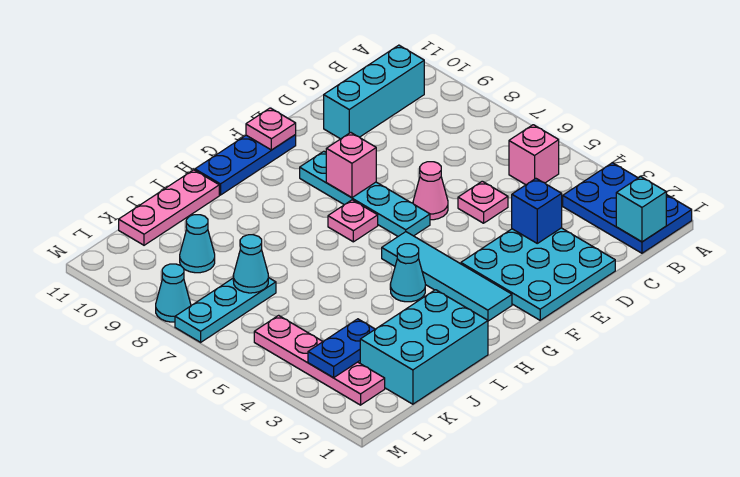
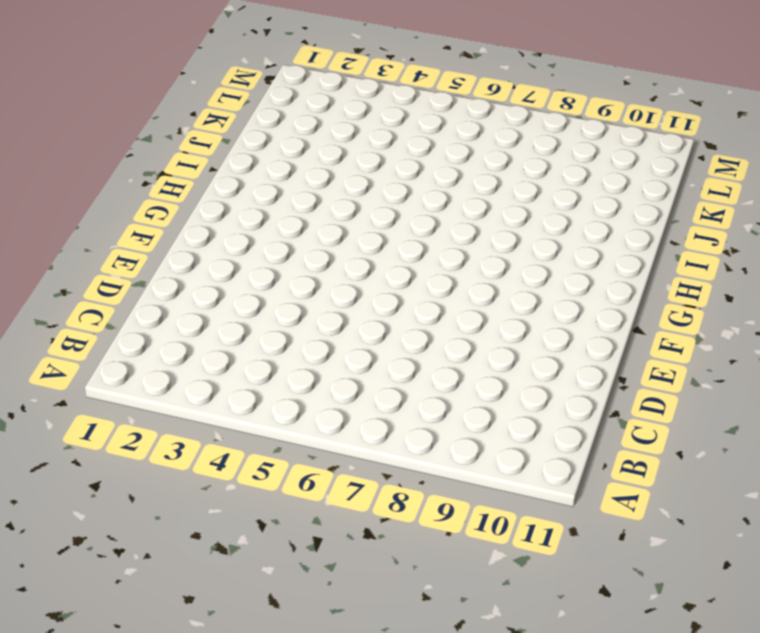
none -> blue plate A1:B3 level 1
none -> pink brick B5 level 1
none -> cyan brick B10:D10 level 1

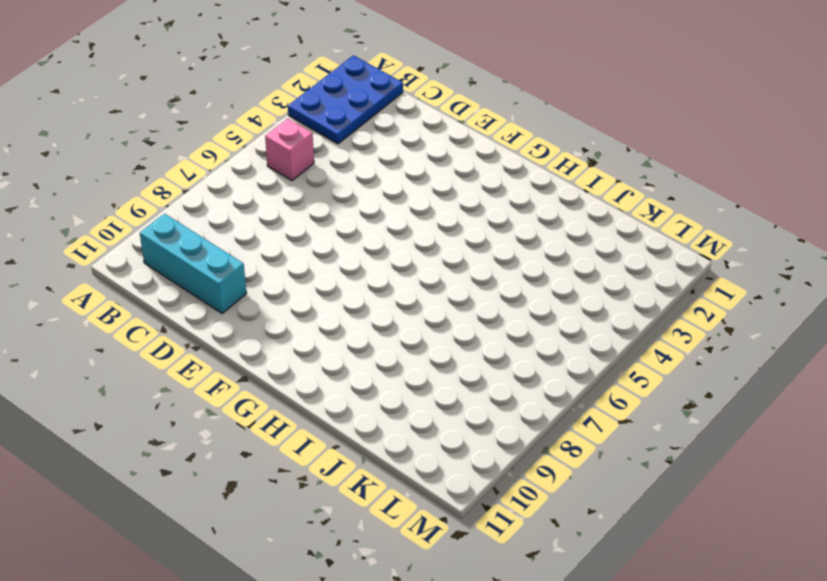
none -> cyan plate D1:F3 level 1
none -> pink plate D5 level 1
none -> pink cone E6 level 1

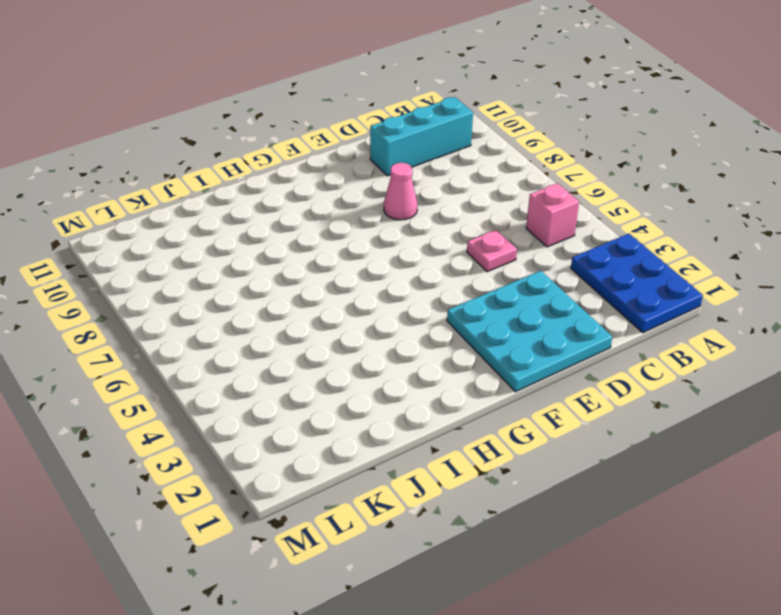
pink cone E8 level 1 -> pink cone E6 level 1
none -> cyan plate F6:F9 level 1
none -> blue plate F11:H11 level 1
none -> cyan tile G2:G5 level 1

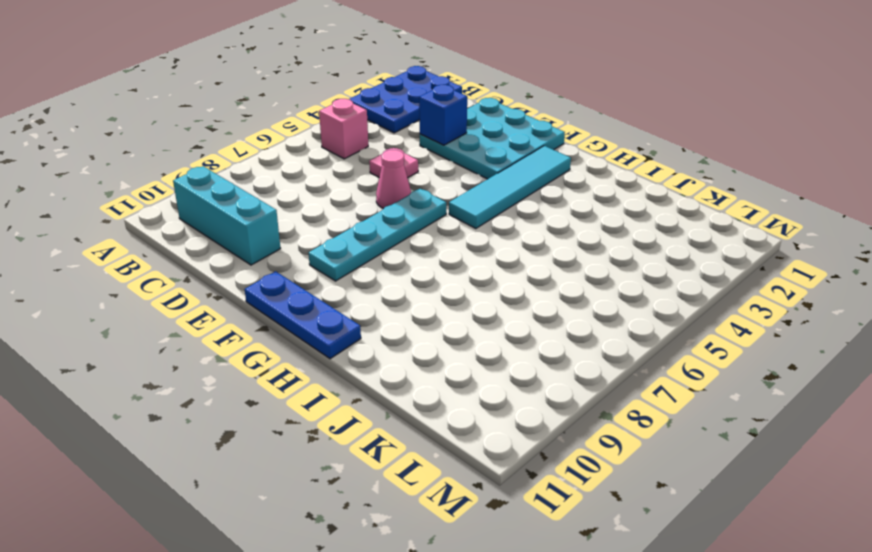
none -> pink plate G7 level 1
none -> cyan cone H4 level 1
none -> cyan brick I1:K2 level 1

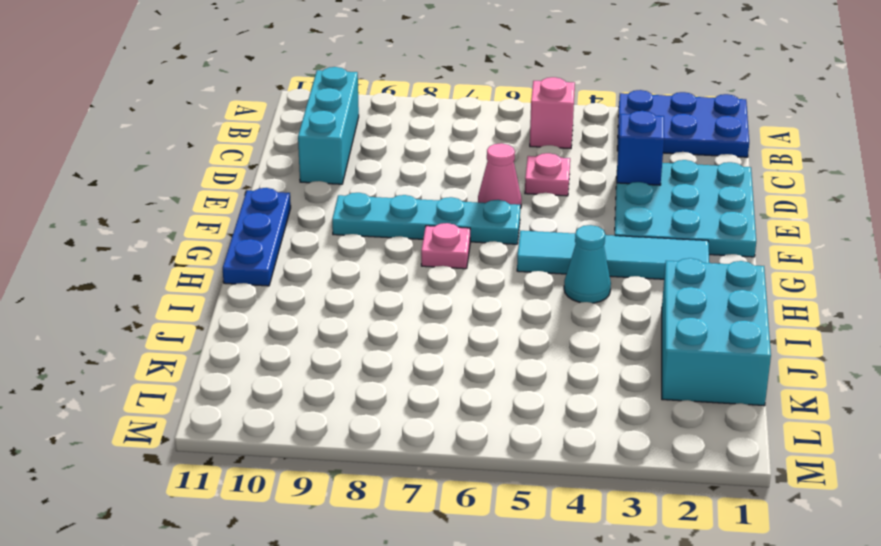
none -> pink plate I11:K11 level 1
none -> cyan plate K7:M7 level 1
none -> cyan cone K9 level 1

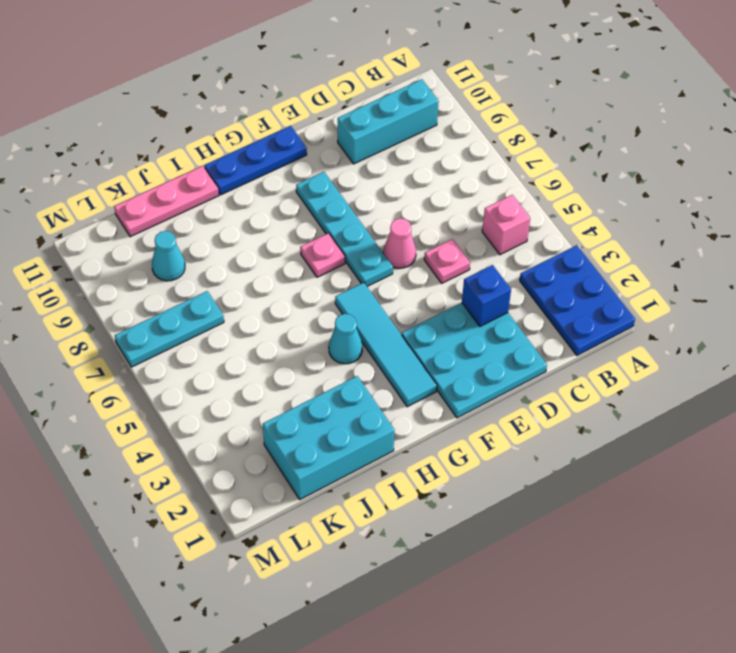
none -> pink plate L2:L5 level 1
none -> cyan cone M8 level 1
none -> cyan brick B1 level 2

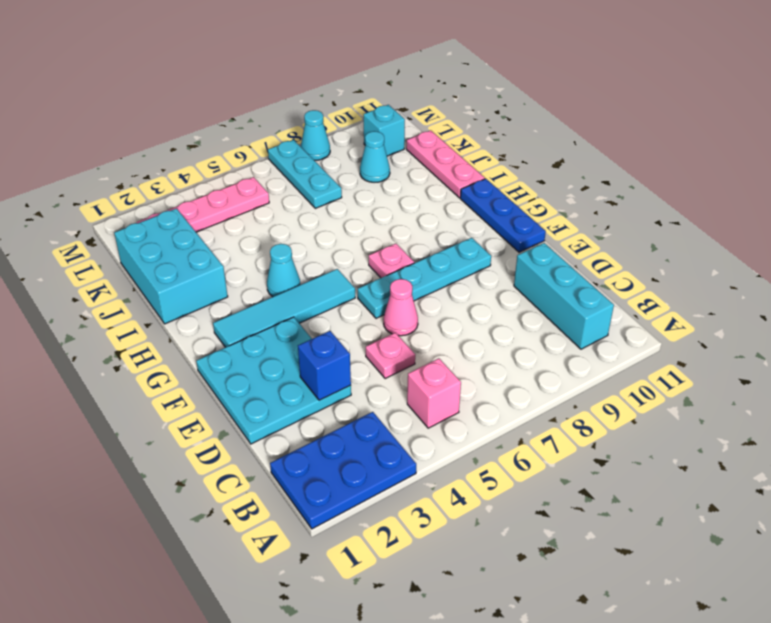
cyan brick L10 level 1 -> cyan brick B1 level 2
none -> pink brick F8 level 2
none -> pink plate F11 level 2
none -> blue plate K3:L3 level 2

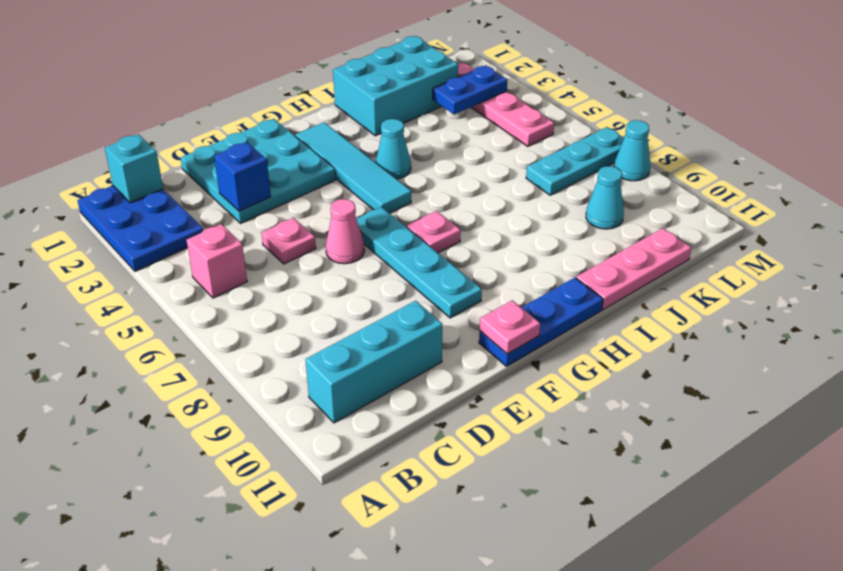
none -> pink brick F8 level 2
none -> cyan cone K7 level 2

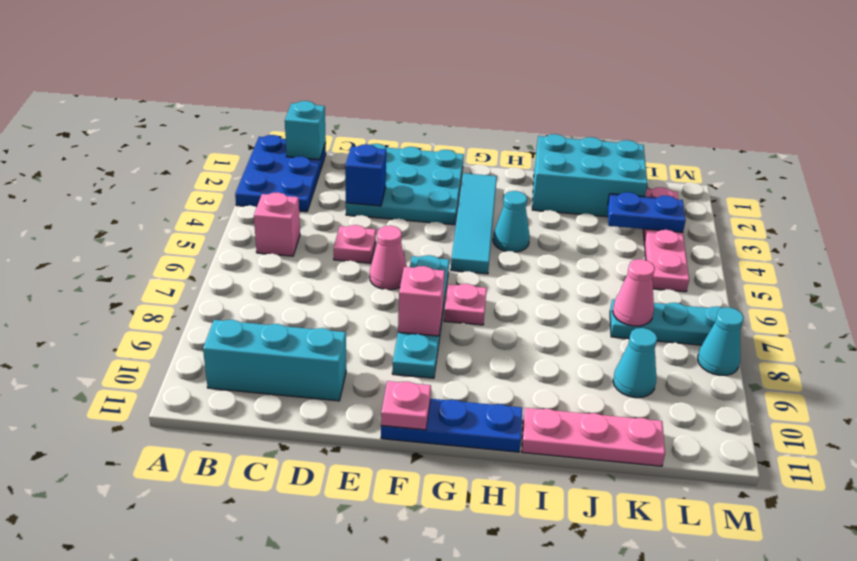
pink cone K7 level 2 -> cyan cone K7 level 2

